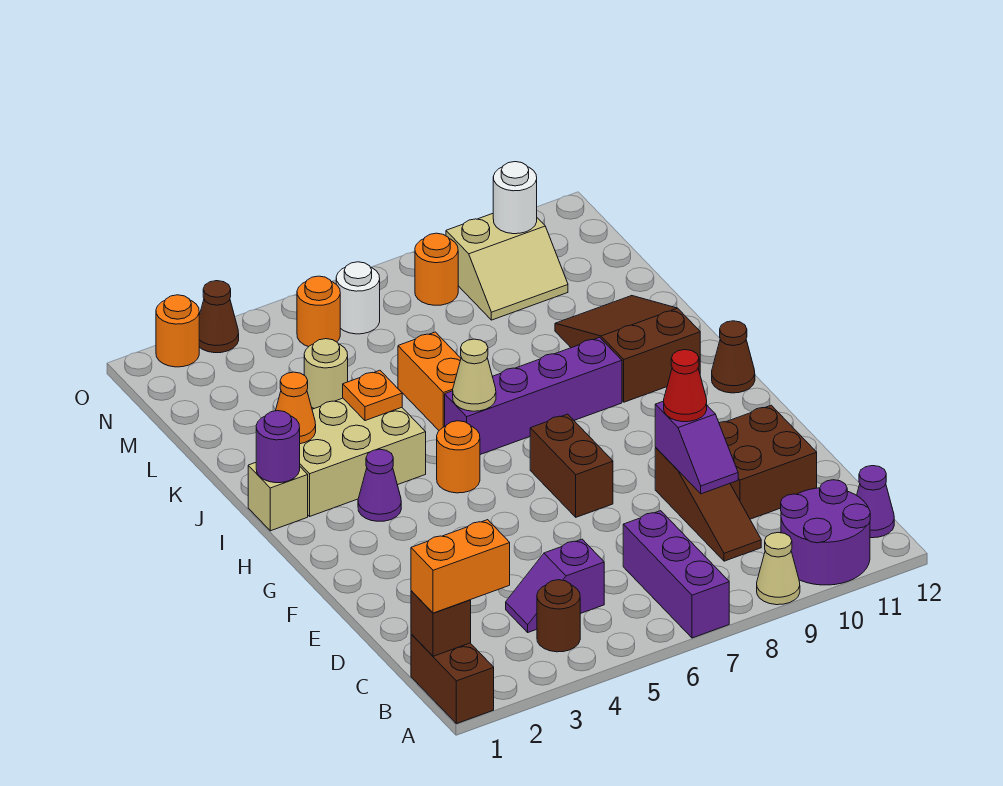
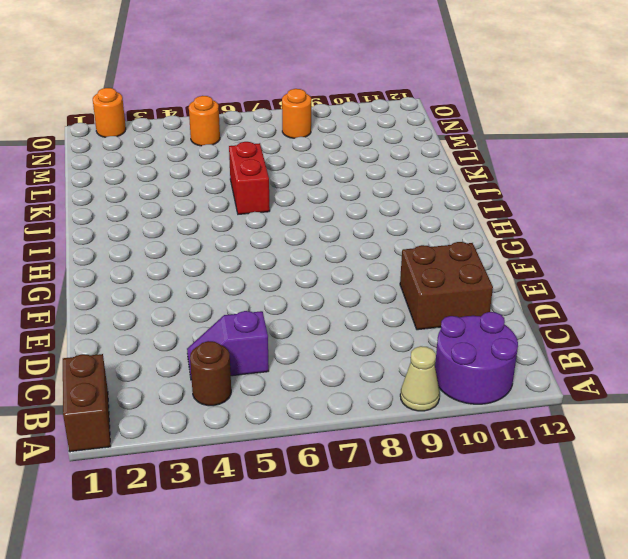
red brick J6:K6 level 1 -> orange brick J6:K6 level 1
none -> purple brick A7:C7 level 1
none -> purple cone B12 level 1
none -> brown slope C9:E9 level 1 top E
none -> brown brick F7:G7 level 1

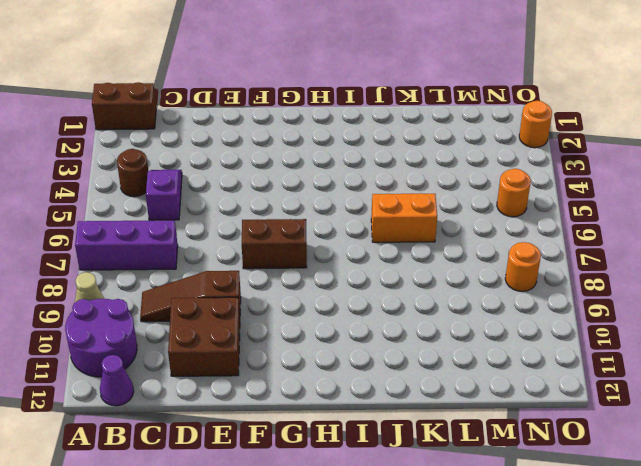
none -> purple cone H3 level 1
none -> orange round brick H5 level 1
none -> brown cone H12 level 1
none -> tan brick I1 level 1

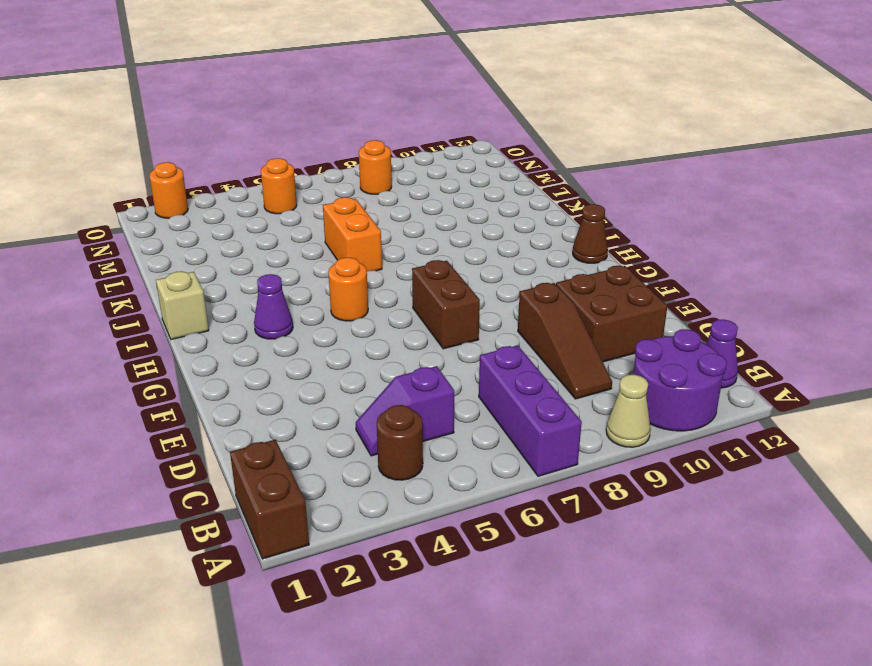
none -> tan brick I2:J4 level 1
none -> purple brick I6:I9 level 1
none -> brown slope I10:K11 level 1 top I
none -> tan round brick L4 level 1

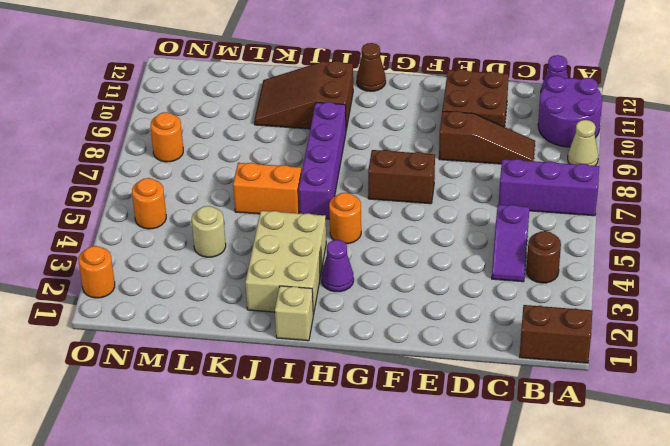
none -> tan slope M9:N10 level 1 top N
none -> white round brick N6 level 1
none -> brown cone O3 level 1
none -> brown brick B1 level 2

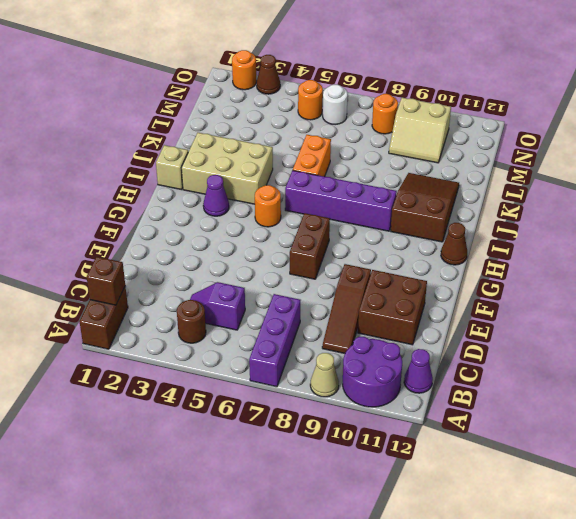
none -> tan round brick L4 level 1
none -> purple slope D9:E9 level 2 top E
none -> purple round brick I1 level 2
none -> tan cone I6 level 2

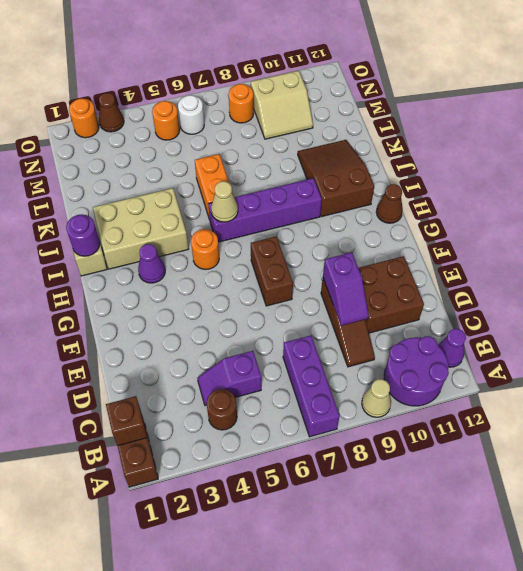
none -> tan round brick L4 level 1
none -> orange cone J2 level 2
none -> orange plate J4 level 2
none -> white round brick N10 level 2

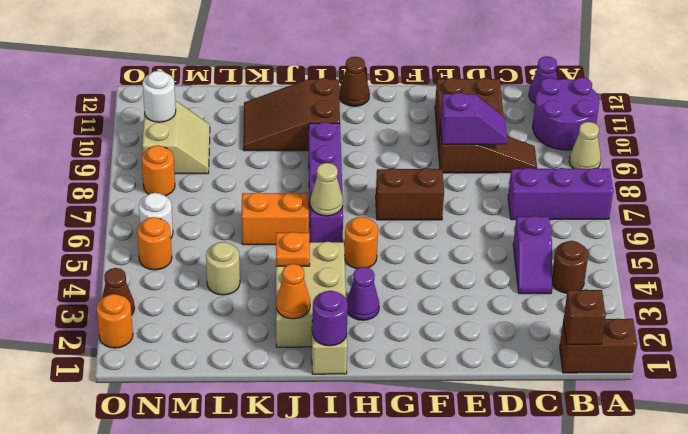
none -> orange brick B1:B2 level 3
none -> red cone E9 level 3

